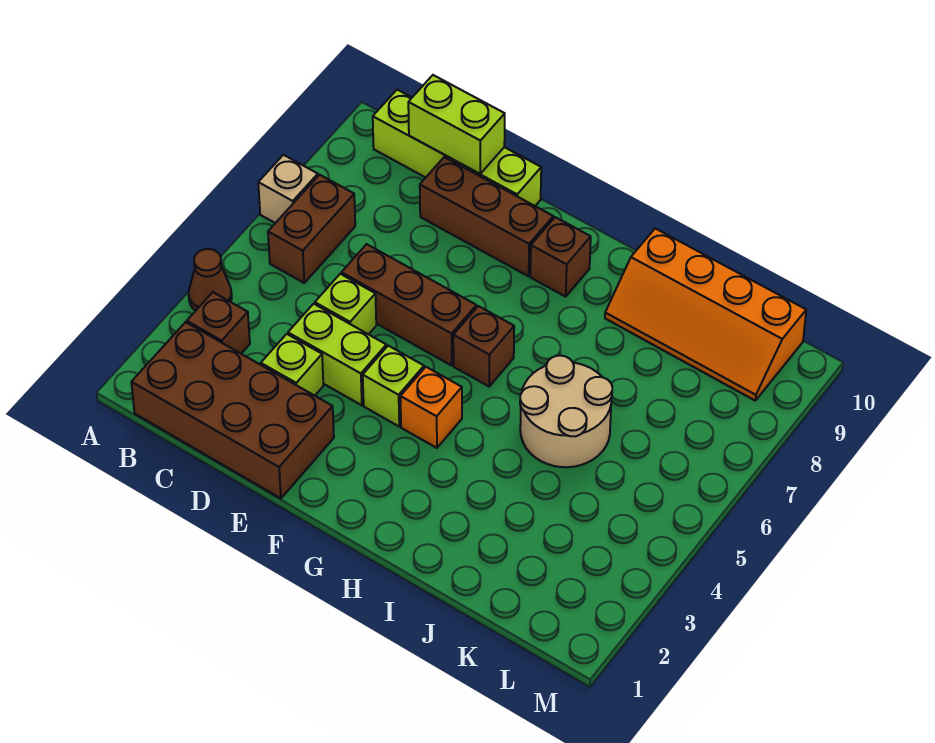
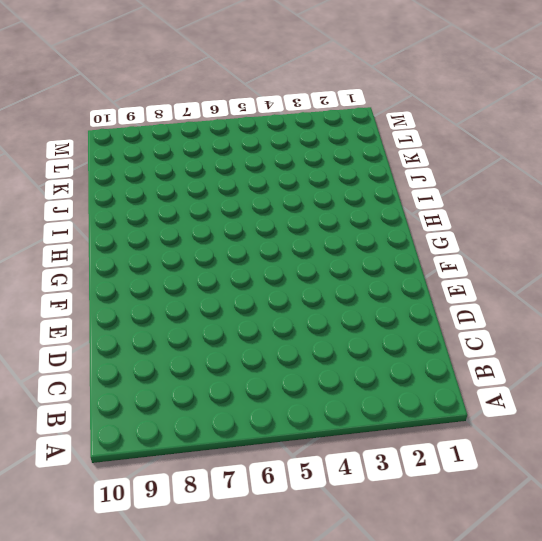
none -> brown cone A4 level 1
none -> tan brick A7 level 1
none -> brown brick B1:E2 level 1

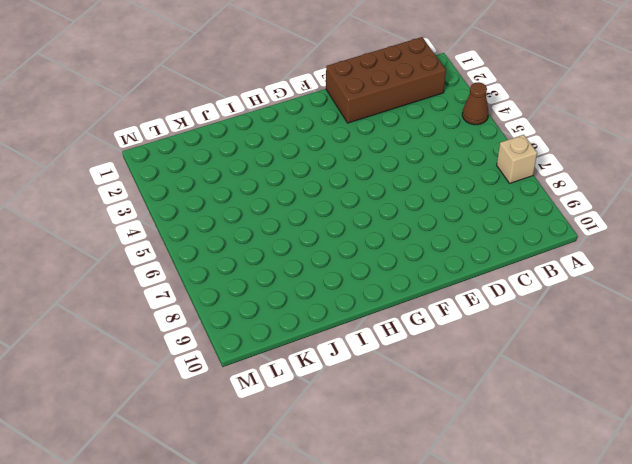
none -> brown brick B3 level 1
none -> brown brick B6:B7 level 1
none -> lime brick B10:E10 level 1

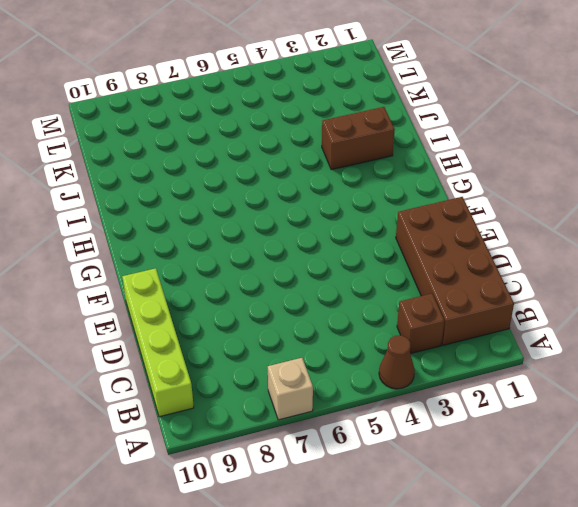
brown brick I2:I3 level 1 -> brown brick B6:B7 level 1
none -> lime brick D3 level 1
none -> lime brick D4:E4 level 1
none -> lime brick D5 level 1

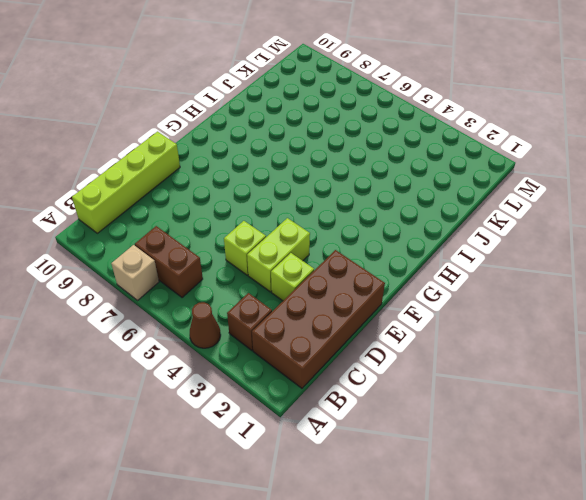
none -> brown brick D6:F6 level 1
none -> brown brick D9:F9 level 1
none -> lime brick F4 level 1

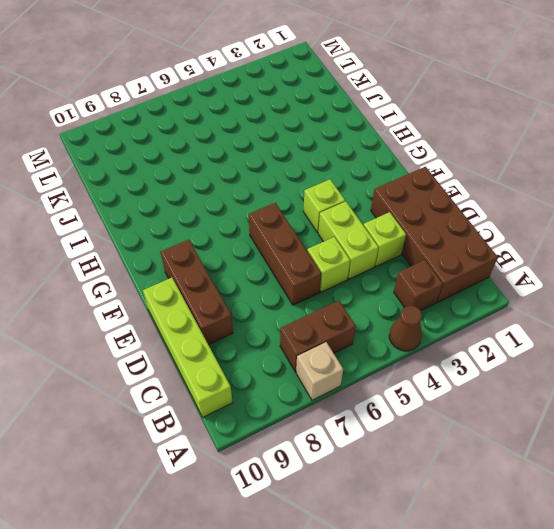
none -> orange brick G4 level 1
none -> brown brick G6 level 1
none -> brown brick G9 level 1

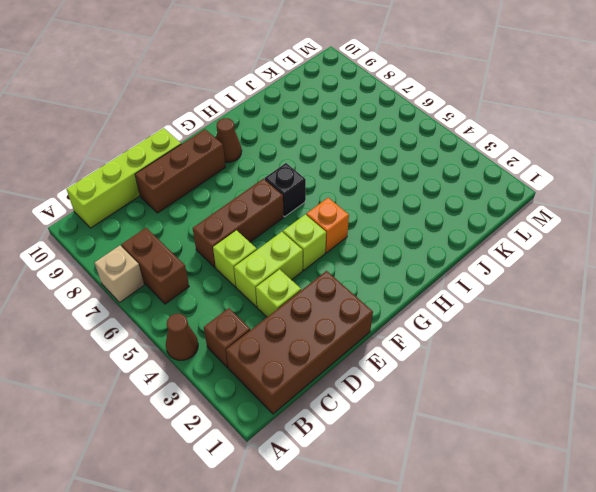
black brick G6 level 1 -> brown brick G6 level 1
brown cone G9 level 1 -> brown brick G9 level 1
none -> tan round brick I5:J6 level 1
none -> orange slope I9:L10 level 1 top 10
none -> lime brick C10:D10 level 2

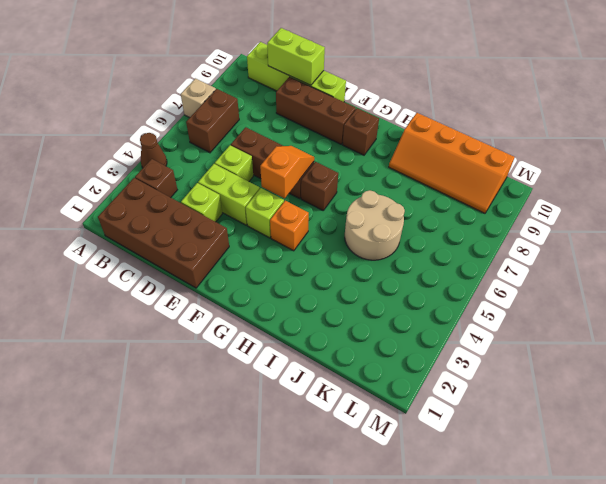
orange slope F5:F6 level 2 top 5 -> none

